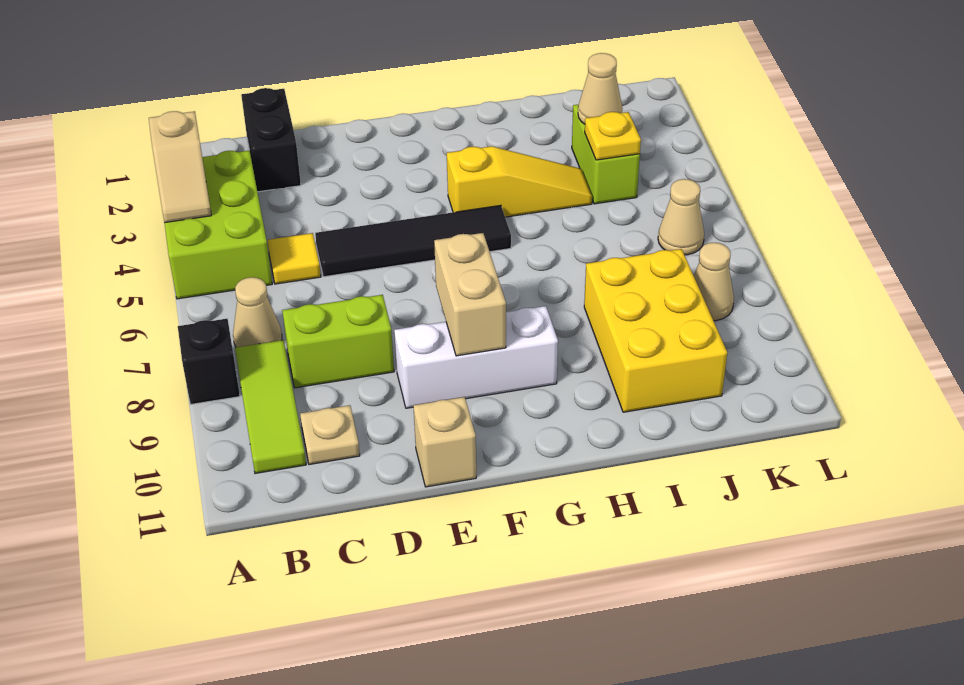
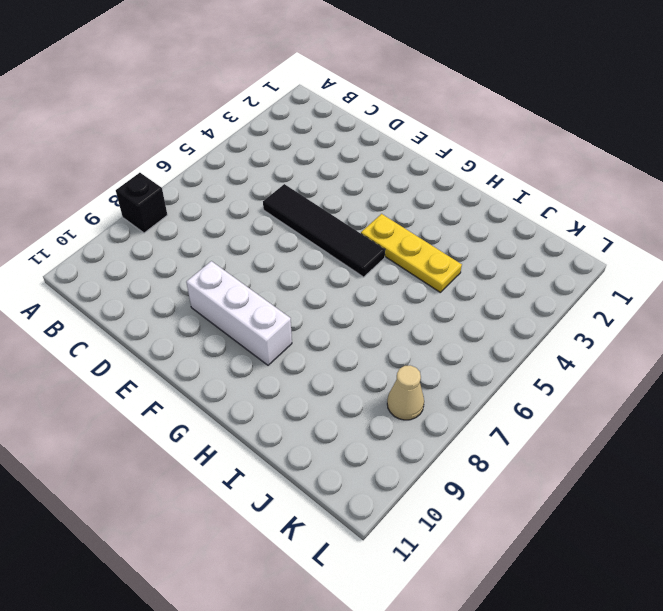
yellow plate G4:I4 level 1 -> yellow slope G4:I4 level 1 top G
none -> lime brick A3:B5 level 1
none -> tan cone B7 level 1
none -> lime tile B8:B10 level 1

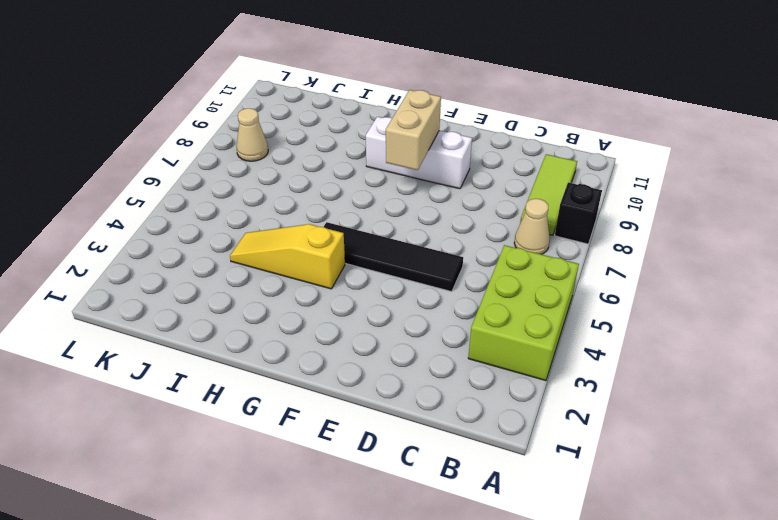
none -> black brick C1:C2 level 1
none -> yellow tile C5 level 1
none -> lime brick C8:D8 level 1

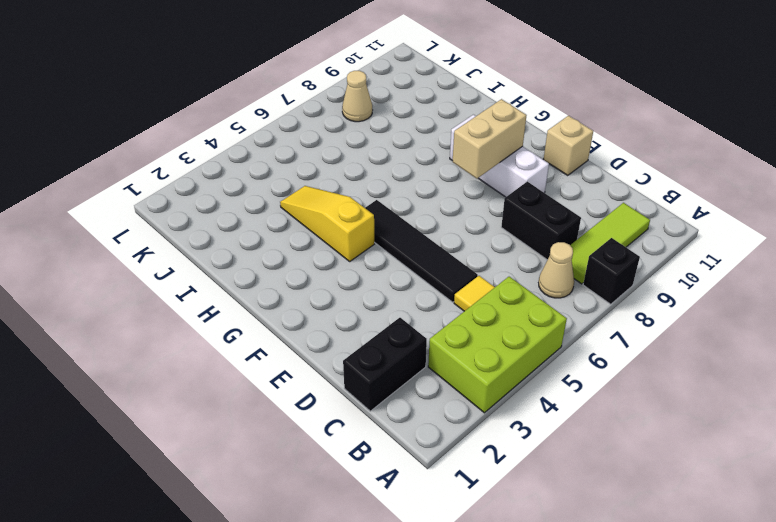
black brick C8:D8 level 1 -> lime brick C8:D8 level 1
none -> tan plate C10 level 1
none -> yellow brick I8:J10 level 1
none -> lime brick J3:J4 level 1

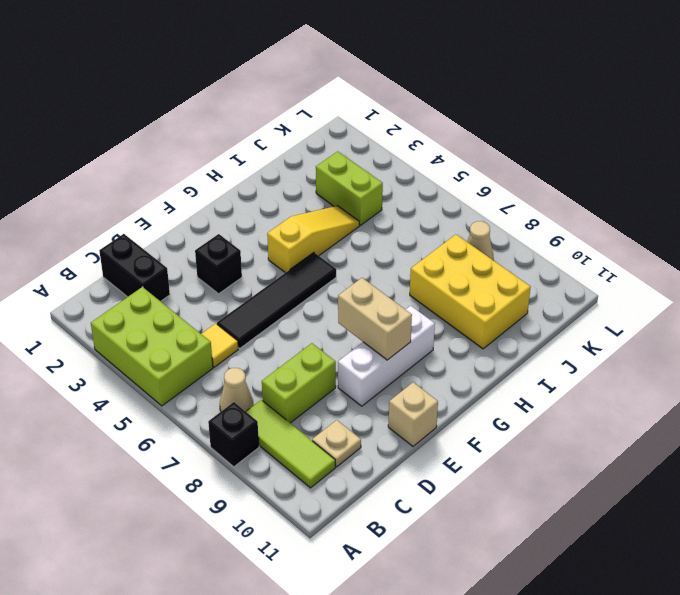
black brick E3 level 1 -> none
none -> tan cone K6 level 1
none -> tan slope A3:A4 level 2 top 3
none -> tan cone J3 level 2

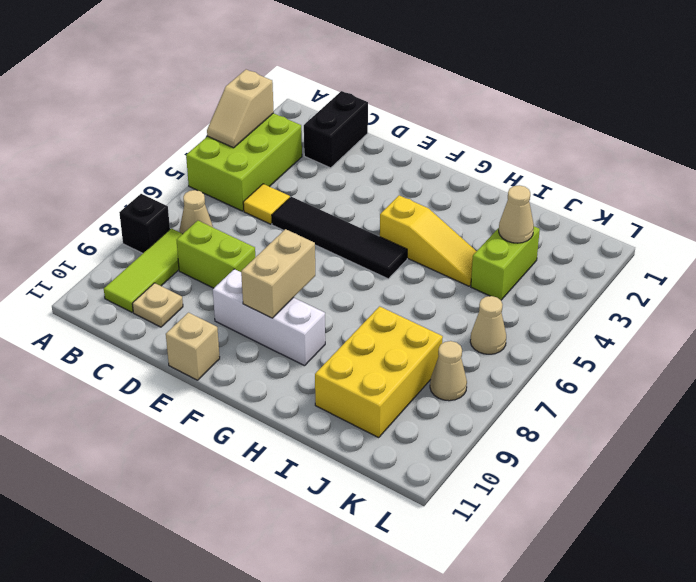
none -> yellow plate J4 level 2

